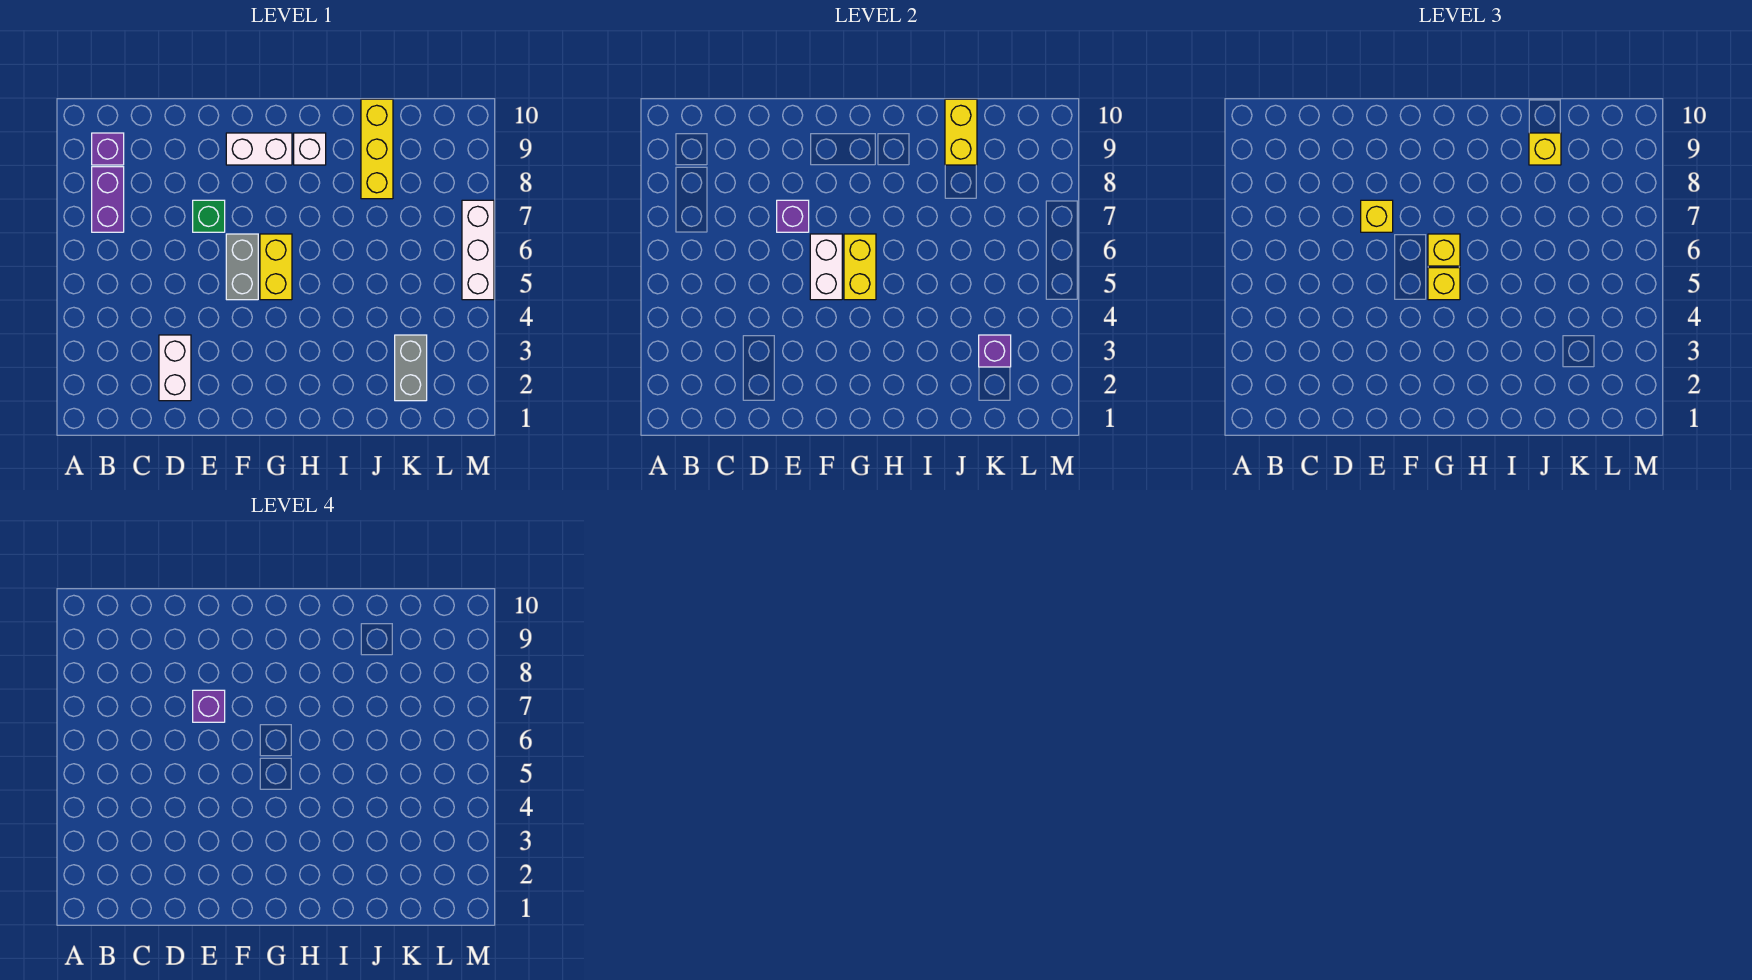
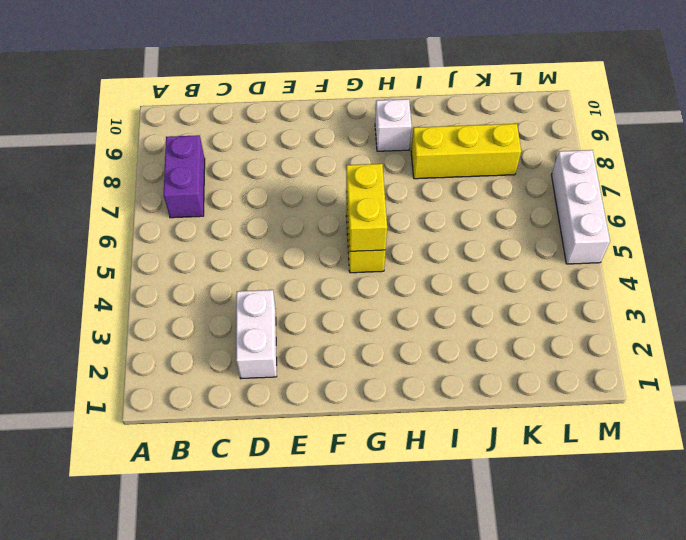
yellow brick I8:K8 level 1 -> yellow brick J8:J10 level 1
none -> purple brick B9 level 1
none -> green brick E7 level 1
none -> grey brick F5:F6 level 1

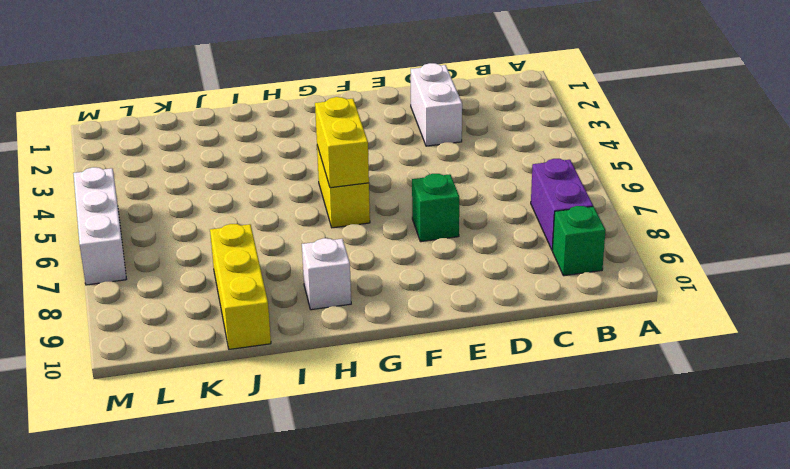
green brick B9 level 1 -> purple brick B9 level 1
none -> grey brick F5:F6 level 1
none -> white brick F9:G9 level 1
none -> grey brick K2:K3 level 1

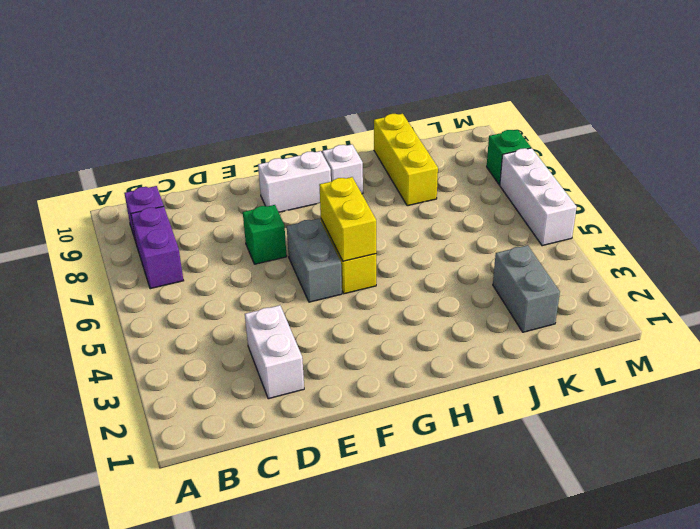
green brick M8 level 1 -> none
none -> purple brick E7 level 2
none -> white brick F5:F6 level 2
none -> yellow brick J9:J10 level 2

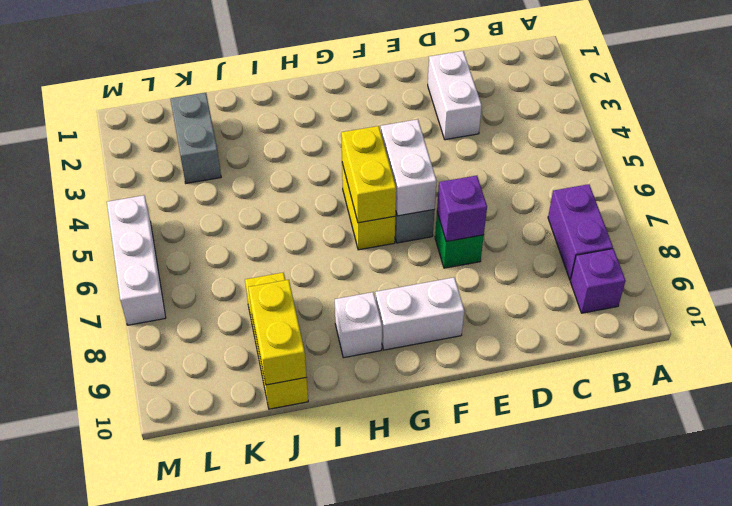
none -> purple brick K3 level 2
none -> yellow brick E7 level 3
none -> yellow brick G5 level 3

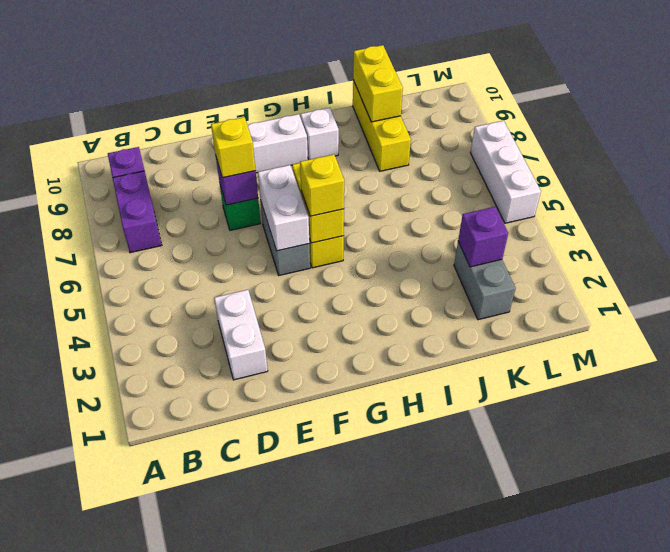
none -> yellow brick G6 level 3
none -> yellow brick J9 level 3
none -> purple brick E7 level 4

